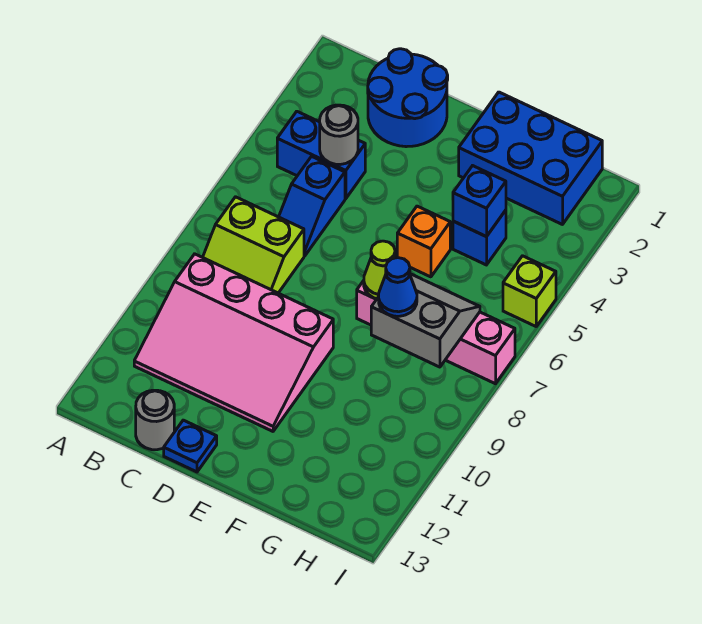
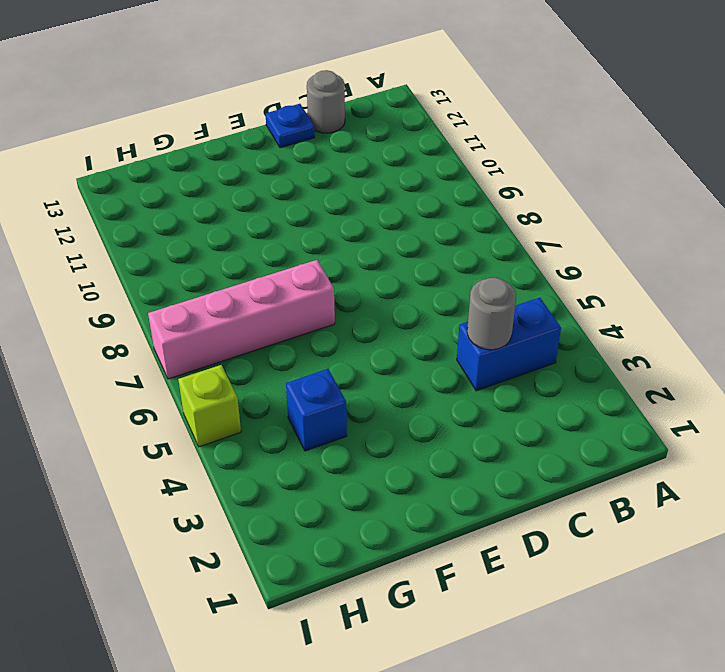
none -> lime slope B7:C8 level 1 top 7
none -> pink slope B9:E11 level 1 top 9
none -> blue round brick C1:D2 level 1

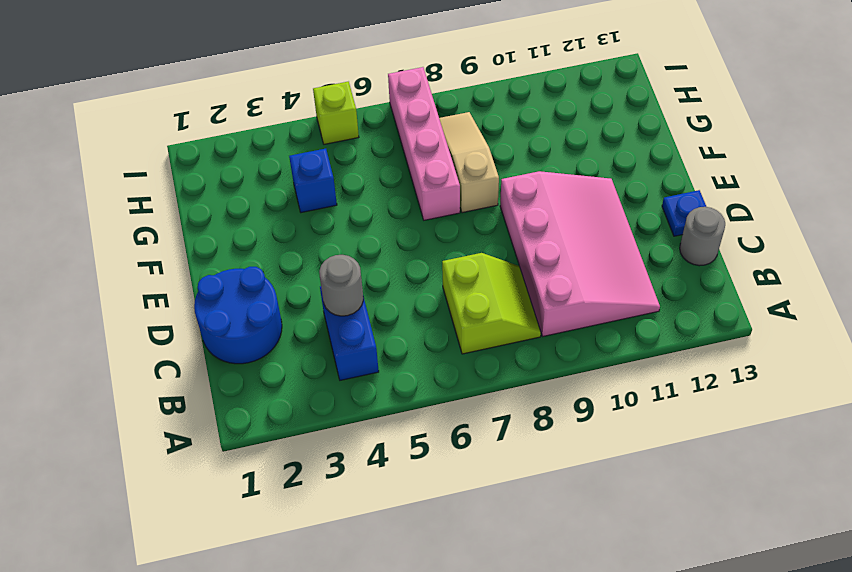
tan slope F8:H8 level 1 top F -> none
none -> blue slope C5:C6 level 1 top 5
none -> blue brick F1:H2 level 1
none -> orange brick F5 level 1

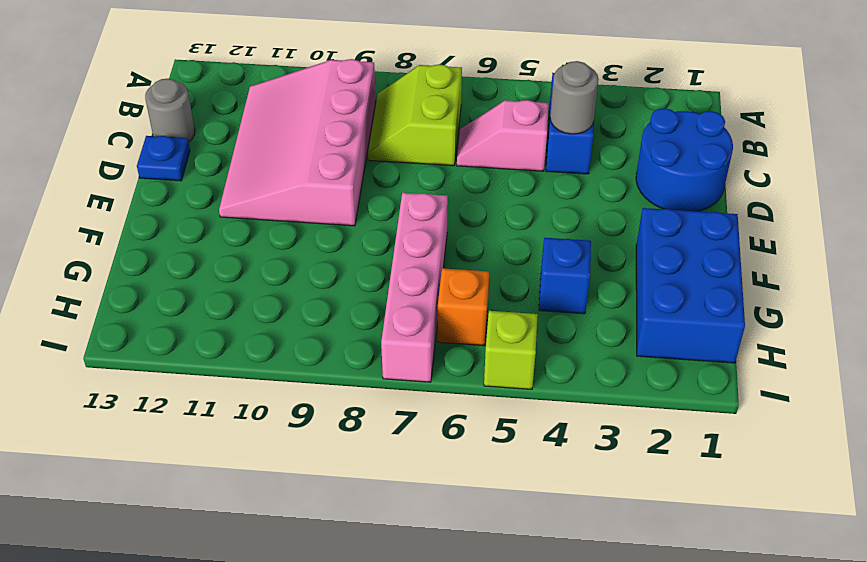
pink slope C5:C6 level 1 top 5 -> blue slope C5:C6 level 1 top 5
orange brick H6 level 1 -> orange brick F5 level 1
none -> lime cone F7 level 2
none -> blue brick G4 level 2
none -> grey slope G7:H8 level 2 top 8

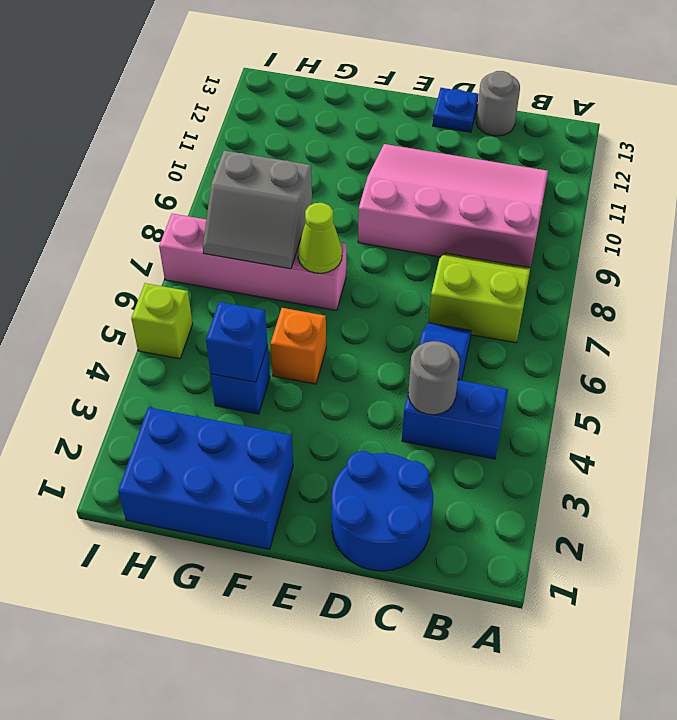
none -> blue cone G8 level 3

